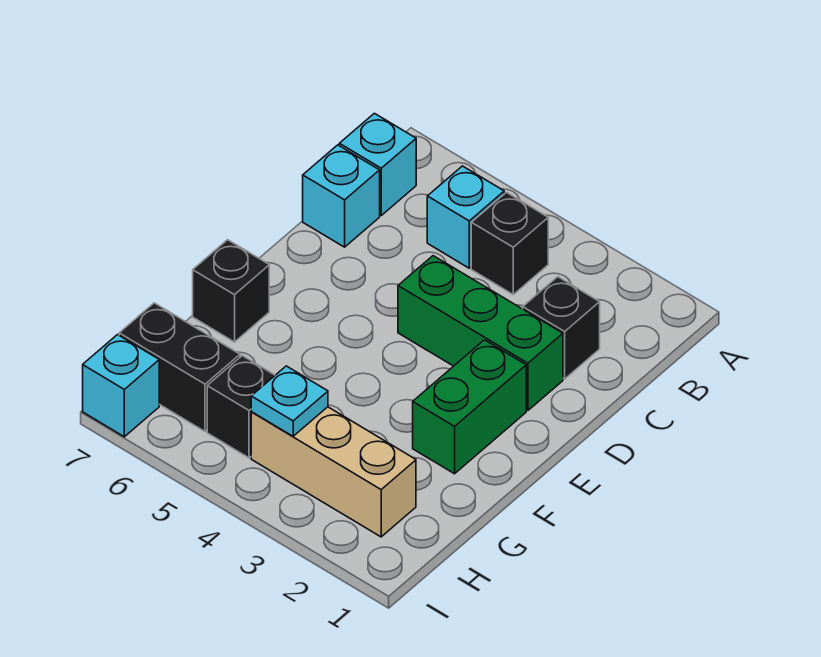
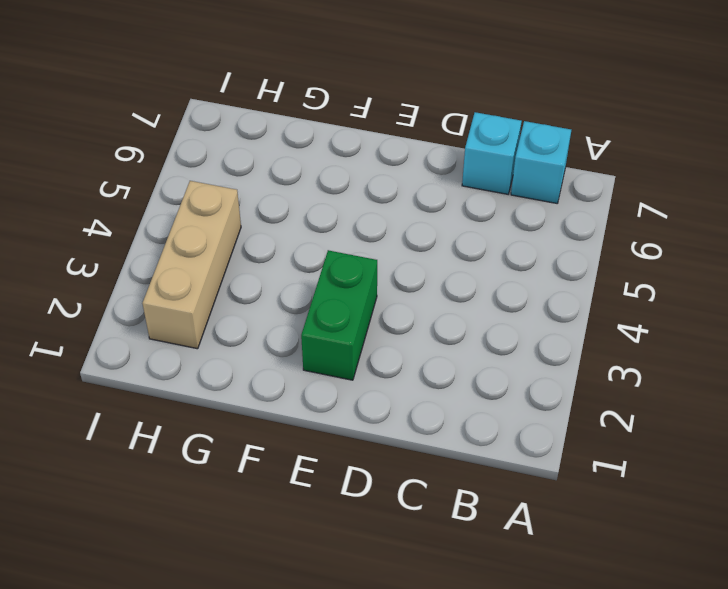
green brick E2:E3 level 1 -> green brick E2:F2 level 1
none -> black brick B4 level 1
none -> cyan brick B5 level 1
none -> black brick C2 level 1

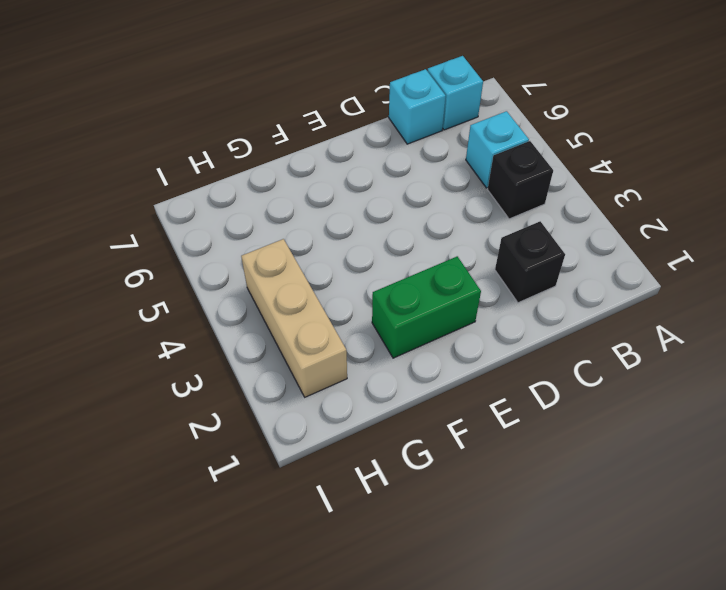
none -> green brick D2:D4 level 1
none -> black brick F7 level 1
none -> black brick H5 level 1

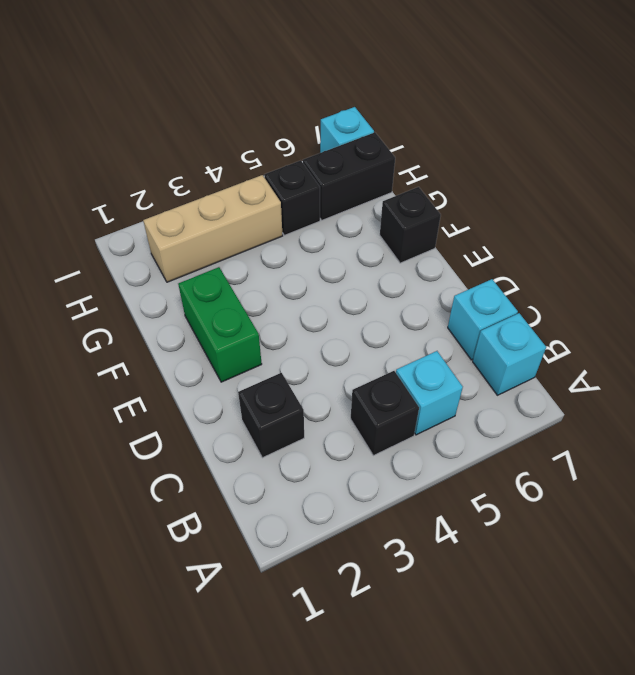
none -> green brick D2:D4 level 1
none -> cyan plate H4 level 2

